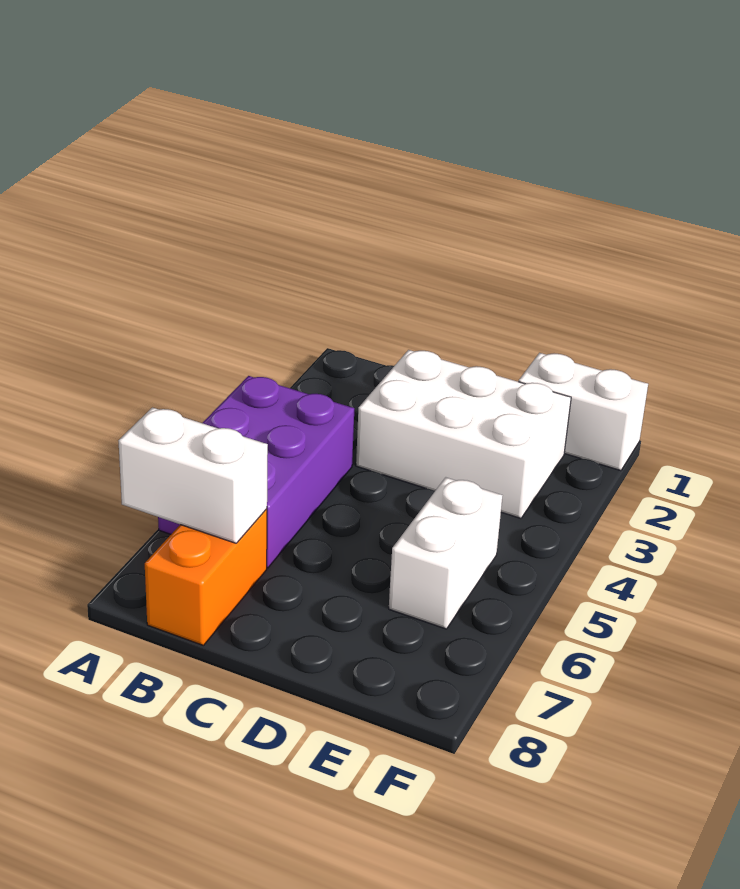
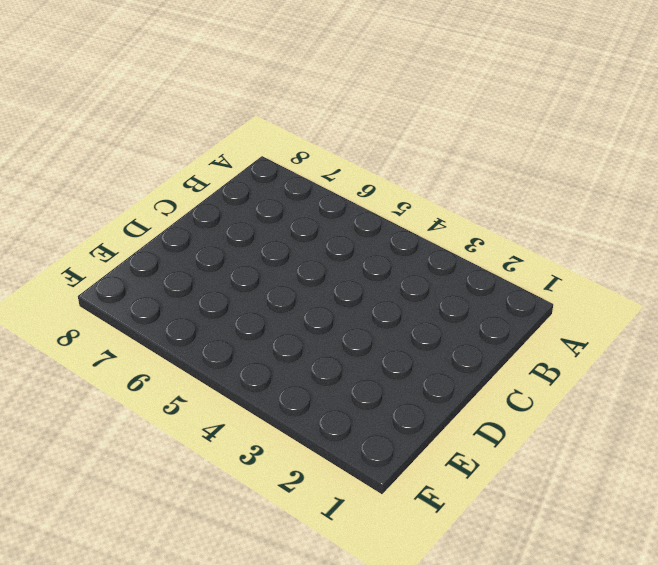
none -> purple brick A4:B6 level 1
none -> orange brick B7:B8 level 1

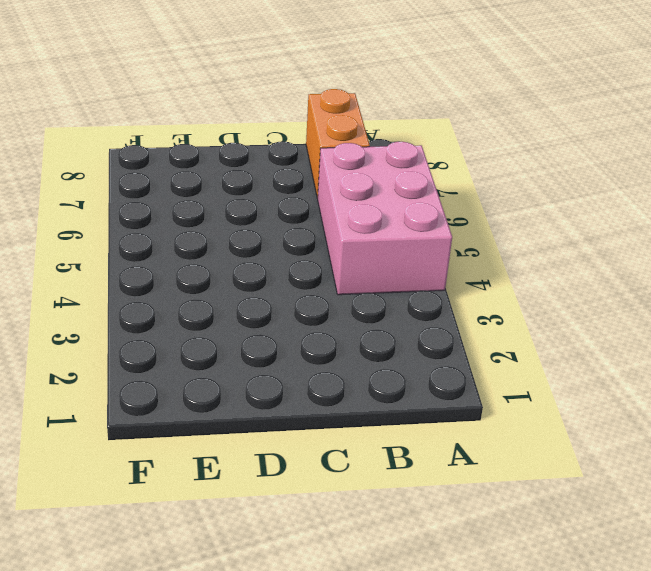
pink brick A4:B6 level 1 -> purple brick A4:B6 level 1
none -> white brick C2:E3 level 1
none -> white brick E1:F1 level 1

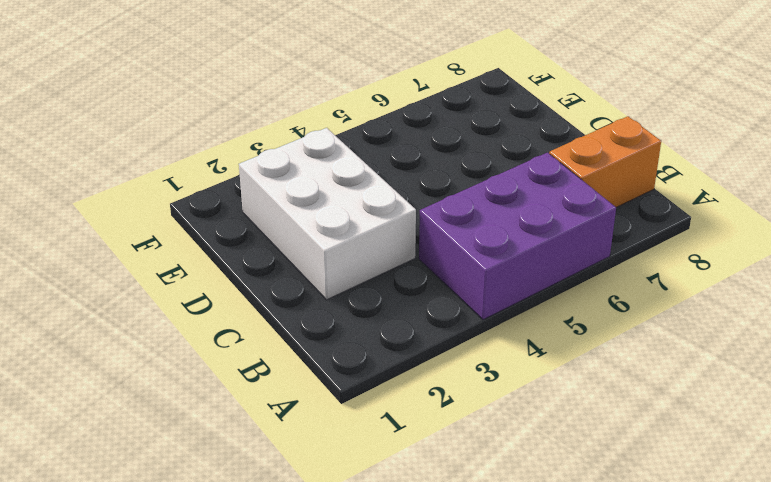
none -> white brick E1:F1 level 1
none -> white brick E5:E6 level 1

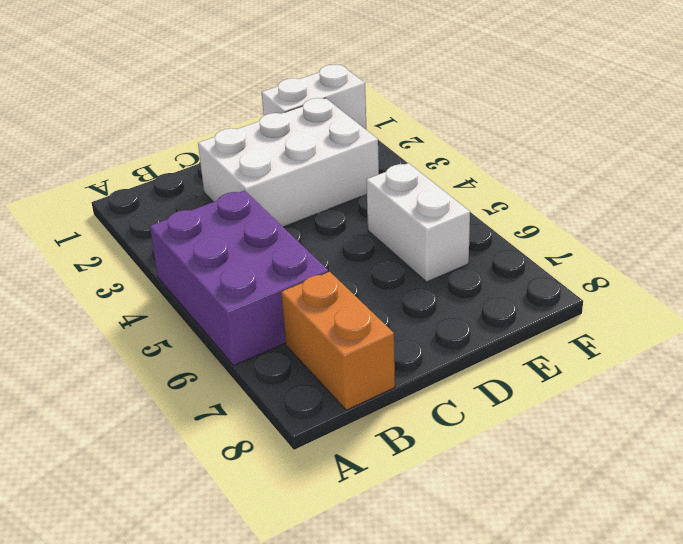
none -> white brick A7:B7 level 2

